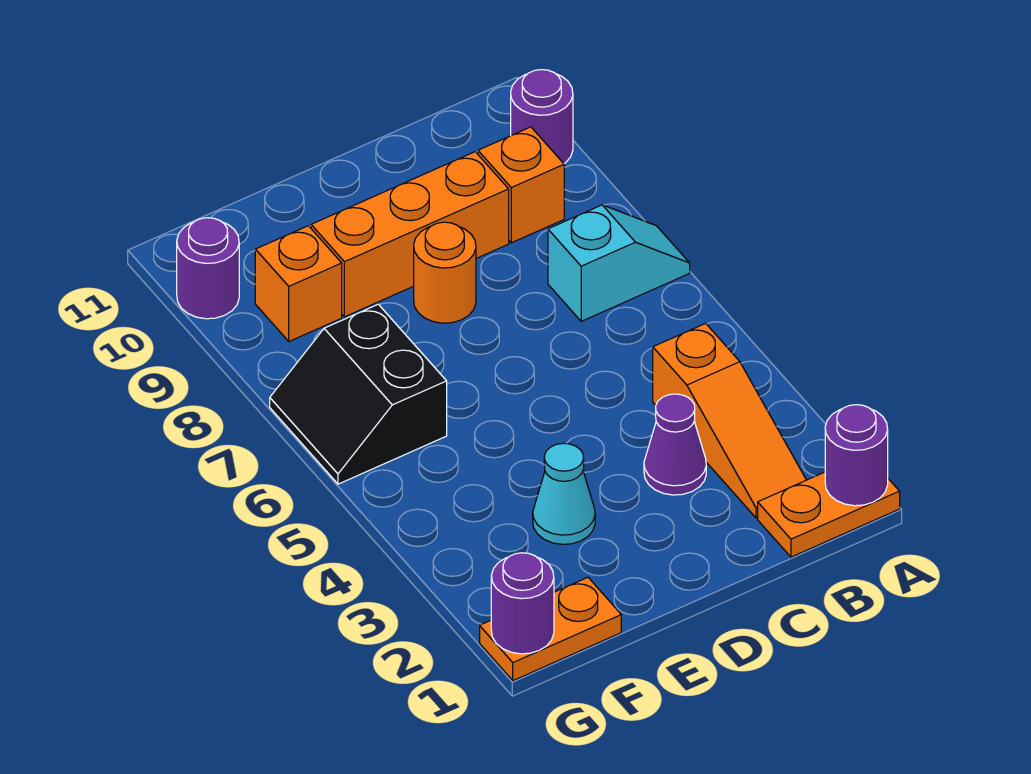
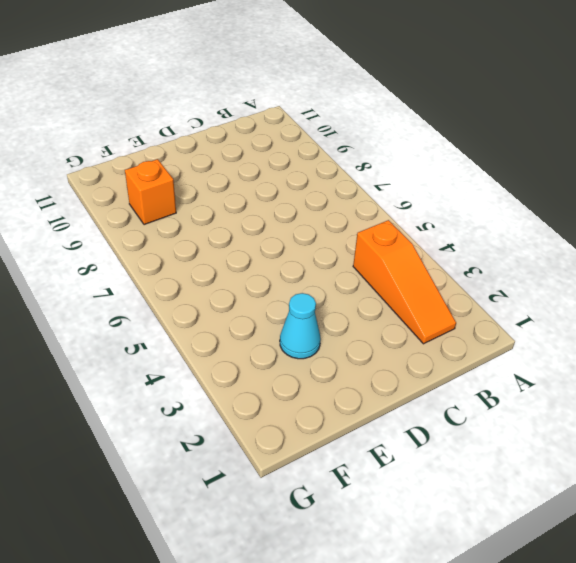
none -> orange plate A1:B1 level 1
none -> cyan slope A7:B7 level 1 top B
none -> purple round brick A10 level 1

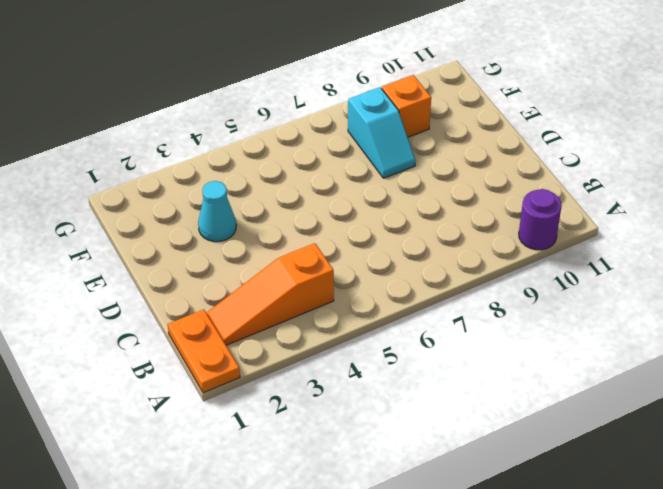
cyan slope E8:F8 level 1 top F -> cyan slope A7:B7 level 1 top B
none -> orange brick B9 level 1
none -> purple cone C3 level 1
none -> orange brick C9:E9 level 1

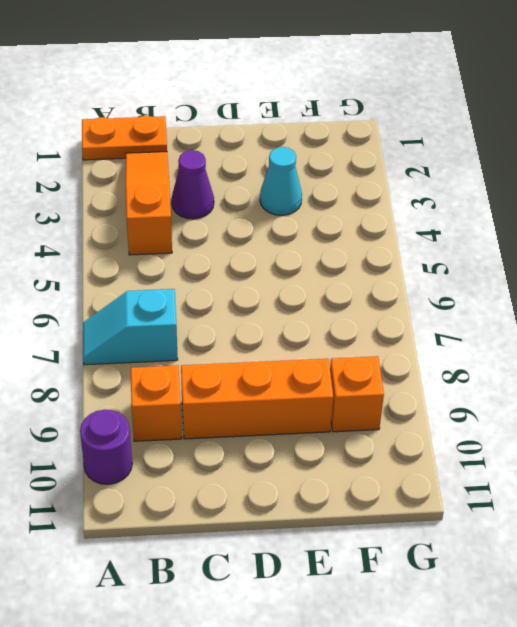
none -> orange round brick D8 level 1
none -> orange plate F1:G1 level 1
none -> black slope F6:G7 level 1 top F

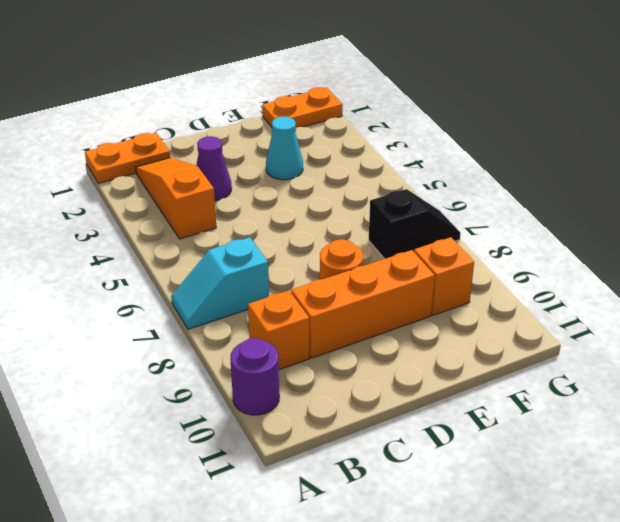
black slope F7:G7 level 1 top F -> black slope F6:G7 level 1 top F
none -> purple round brick G10 level 1
none -> purple round brick A1 level 2
none -> purple round brick G1 level 2

